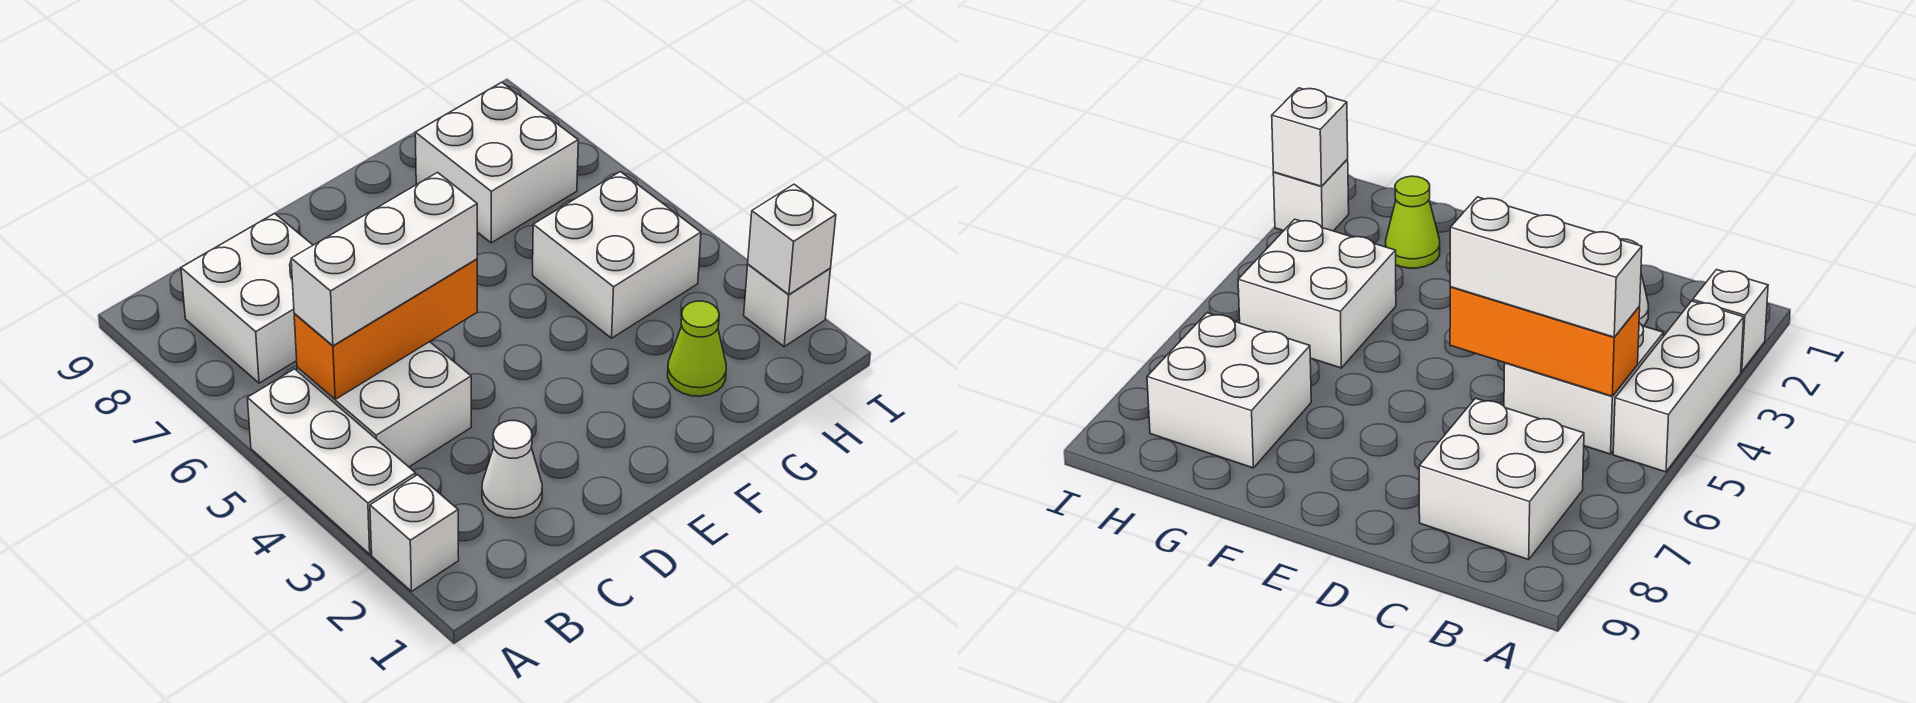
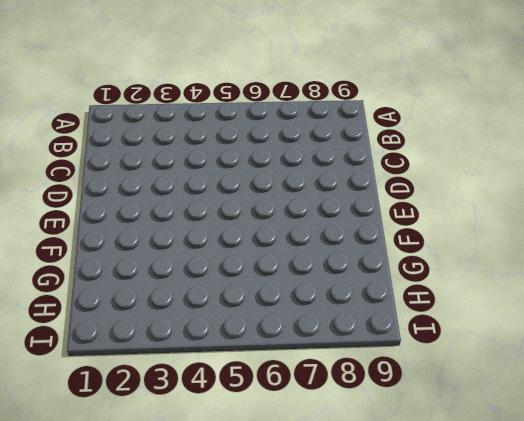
none -> white brick A2 level 1
none -> white brick A3:A5 level 1
none -> white brick B4:C5 level 1

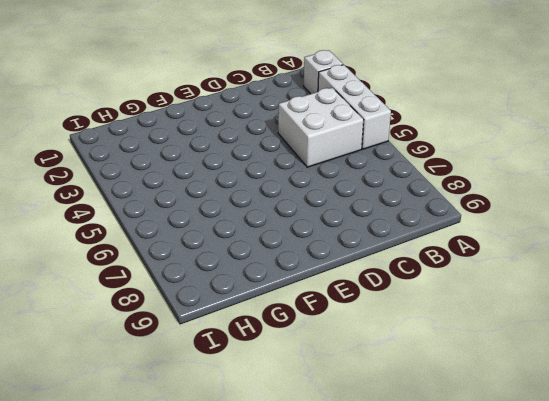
none -> white brick B7:C8 level 1
none -> white cone C2 level 1
none -> lime cone G2 level 1

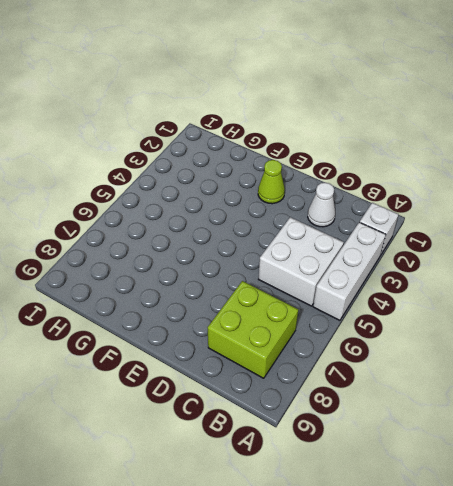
lime brick B7:C8 level 1 -> white brick B7:C8 level 1
lime cone E2 level 1 -> lime cone G2 level 1
none -> white brick G4:H5 level 1
none -> white brick G7:H8 level 1
none -> white brick I2 level 1

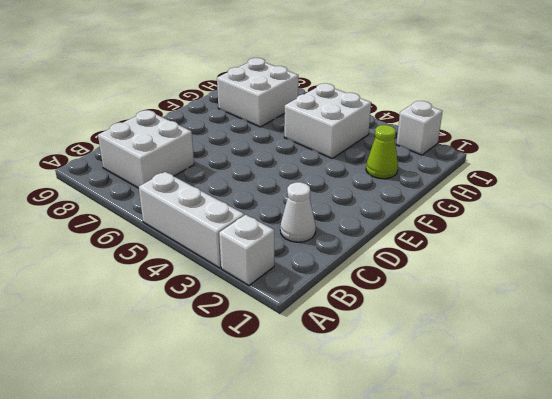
none -> white brick B4:C5 level 1
none -> orange brick B5:D5 level 2
none -> white brick I2 level 2

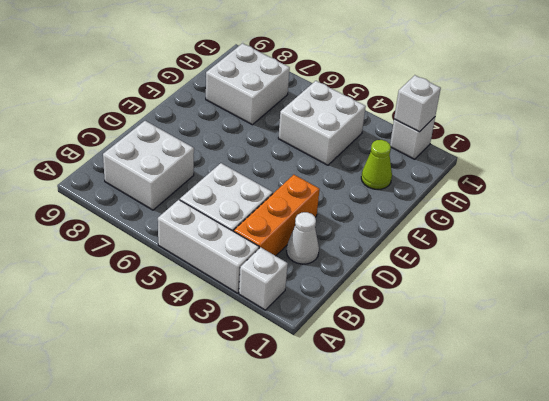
orange brick B3:D3 level 1 -> orange brick B5:D5 level 2
none -> white brick B5:D5 level 3

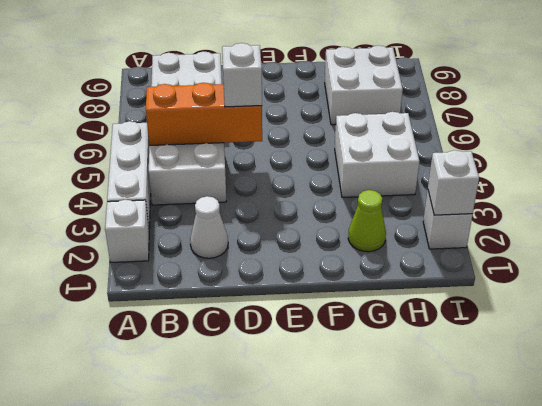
white brick D5 level 3 -> white brick B5:D5 level 3

